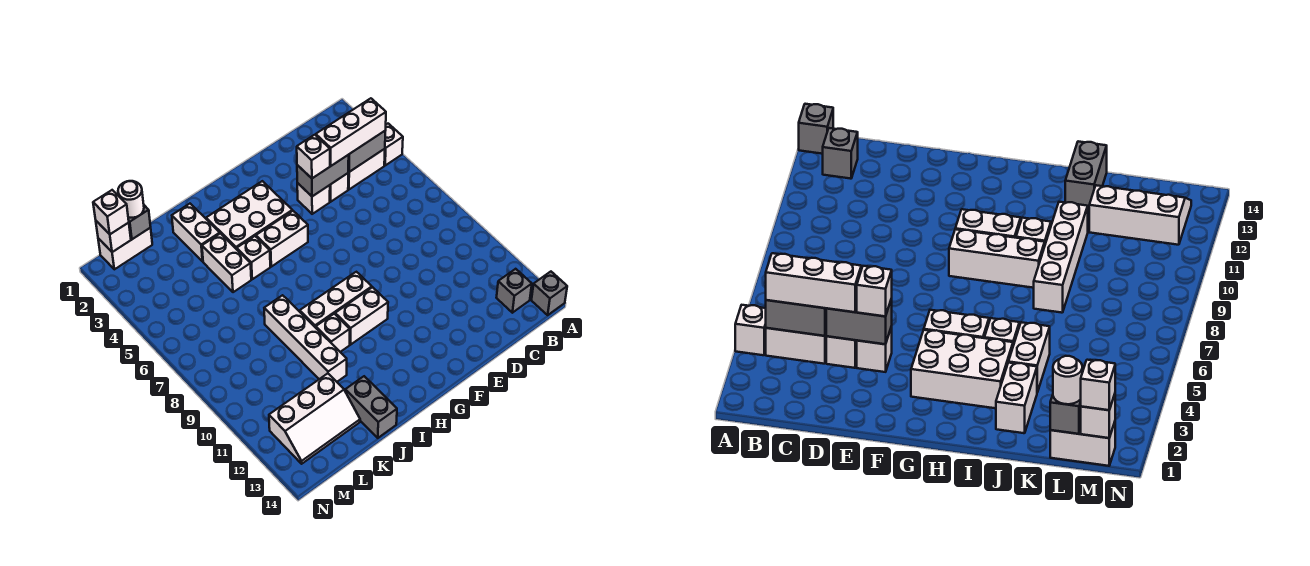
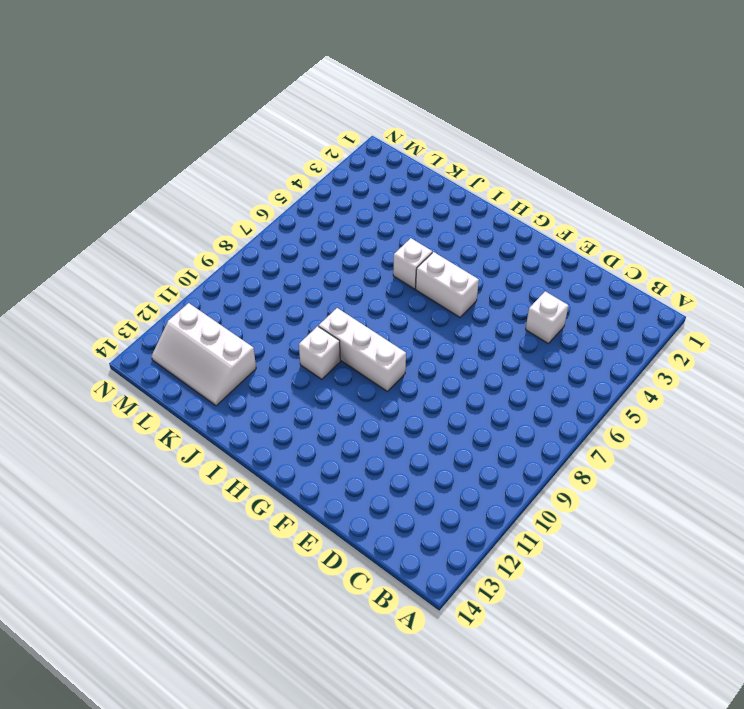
none -> white brick A4 level 1
none -> grey brick A14 level 1
none -> white brick B4:C4 level 1

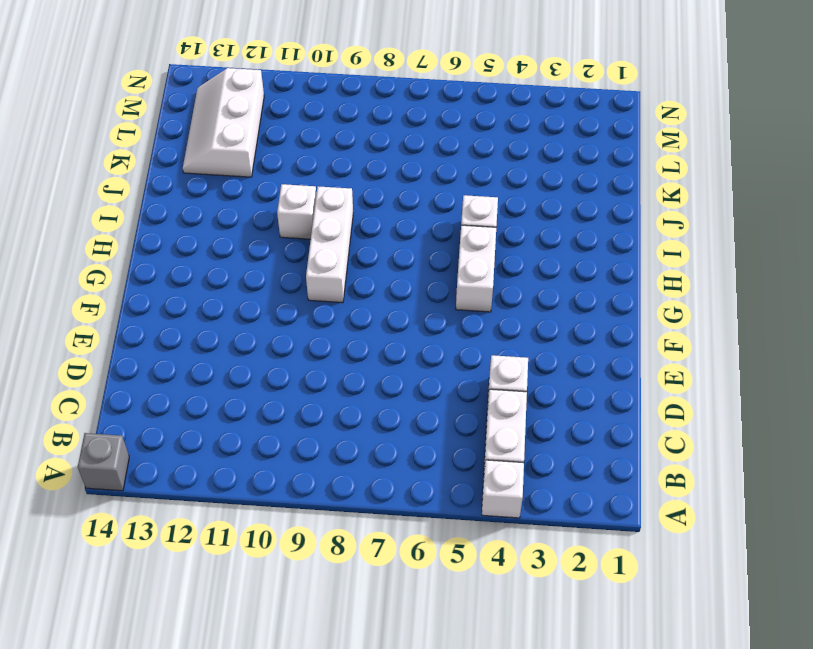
none -> grey brick B13 level 1
none -> white brick E4 level 1
none -> white brick G3:I4 level 1

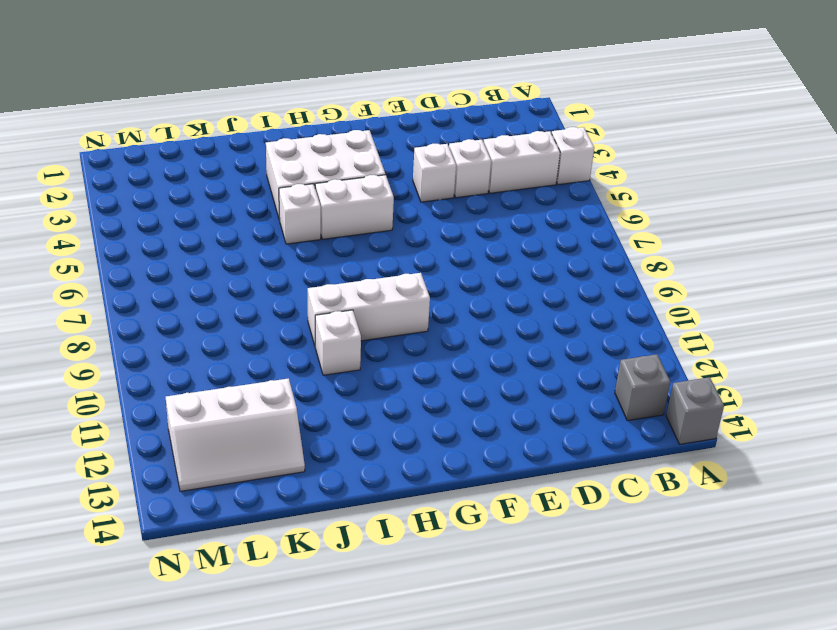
none -> white brick G10:H10 level 1
none -> white brick J2:J3 level 1
none -> white brick J4:J5 level 1

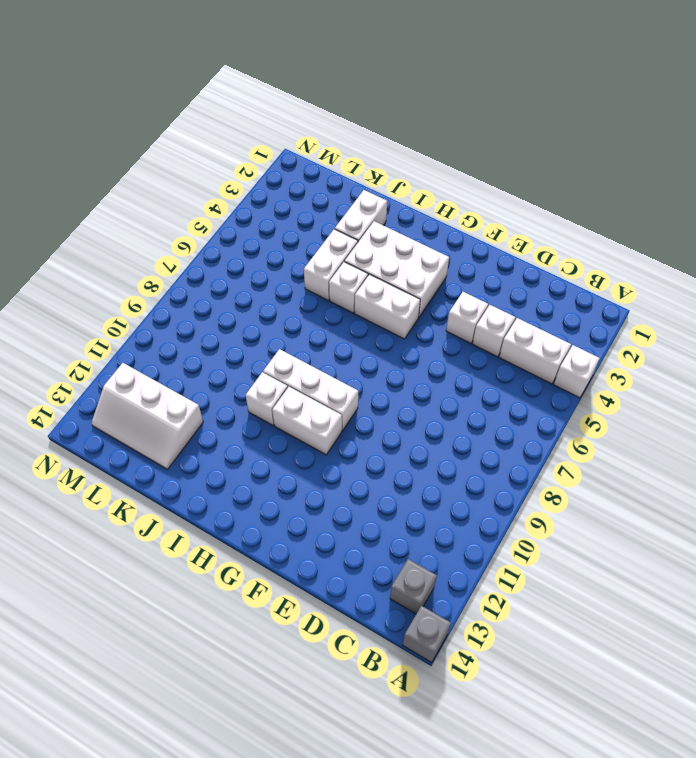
none -> white brick J8:J11 level 1
none -> grey brick J13:J14 level 1
none -> white brick L1:M1 level 1

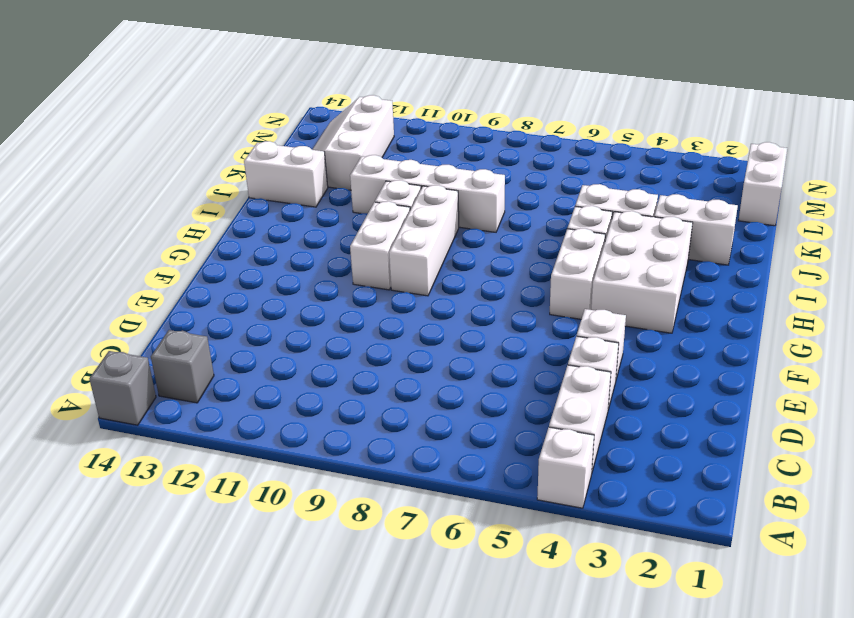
white brick J13:J14 level 1 -> grey brick J13:J14 level 1
none -> grey brick B4:C4 level 2
none -> grey brick D4:E4 level 2
none -> grey brick L1 level 2

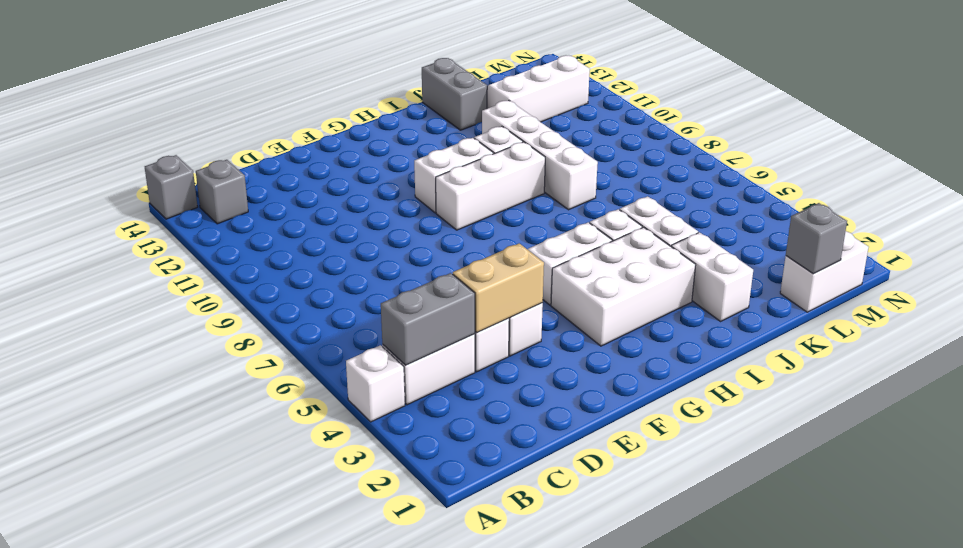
tan brick D4:E4 level 2 -> grey brick D4:E4 level 2
none -> white brick M1 level 2
none -> white brick B4:D4 level 3
none -> white brick E4 level 3

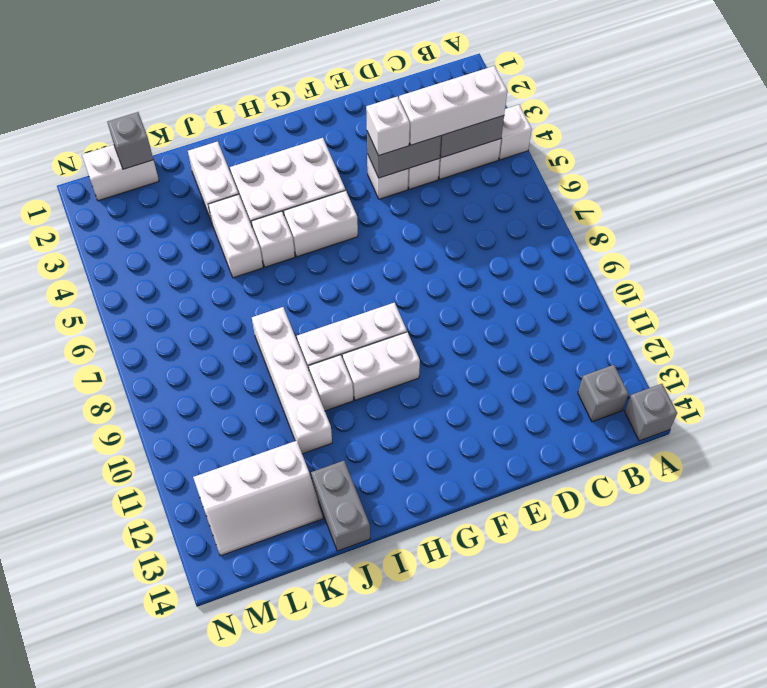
none -> white brick M1 level 2
none -> white round brick L1 level 3
none -> white brick M1 level 3

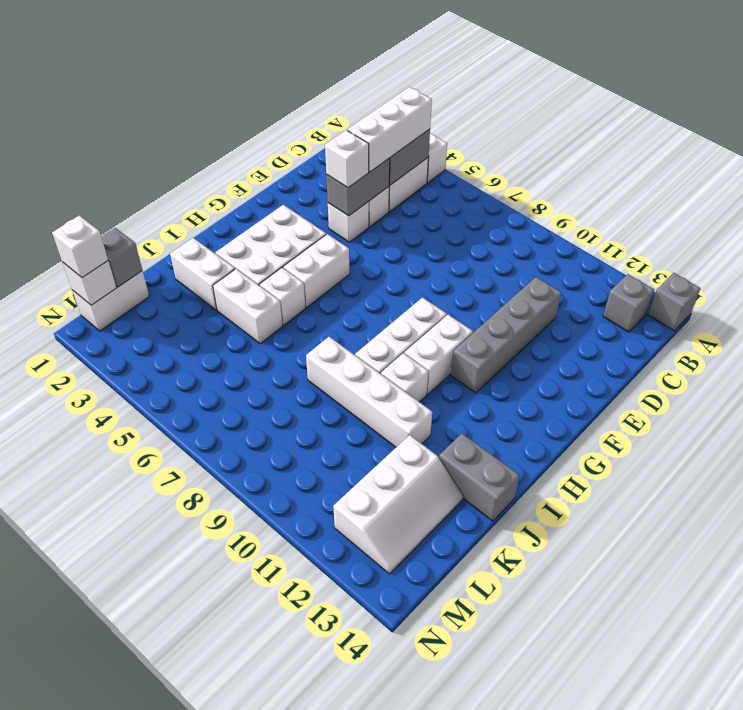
grey brick D11:G11 level 1 -> none
none -> white round brick L1 level 3

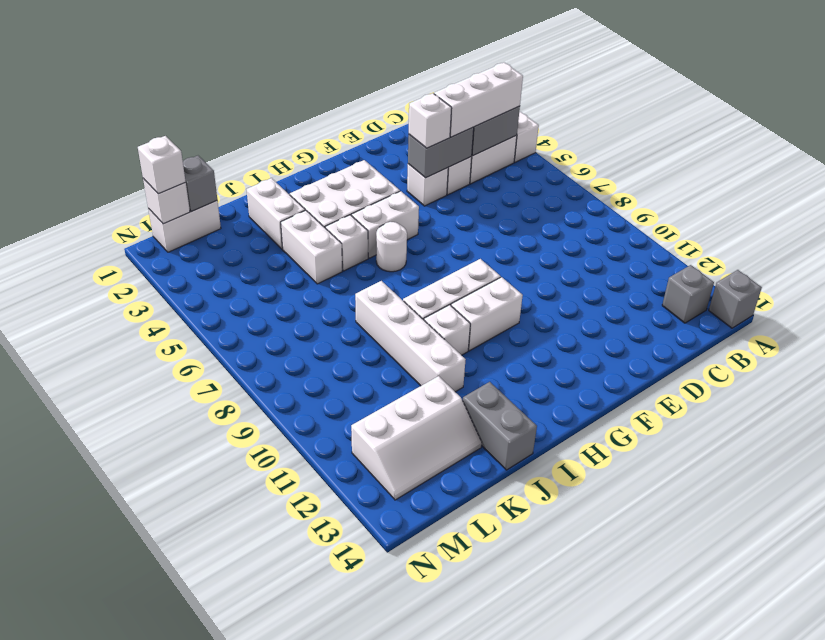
white round brick H6 level 1 -> white round brick L1 level 3

